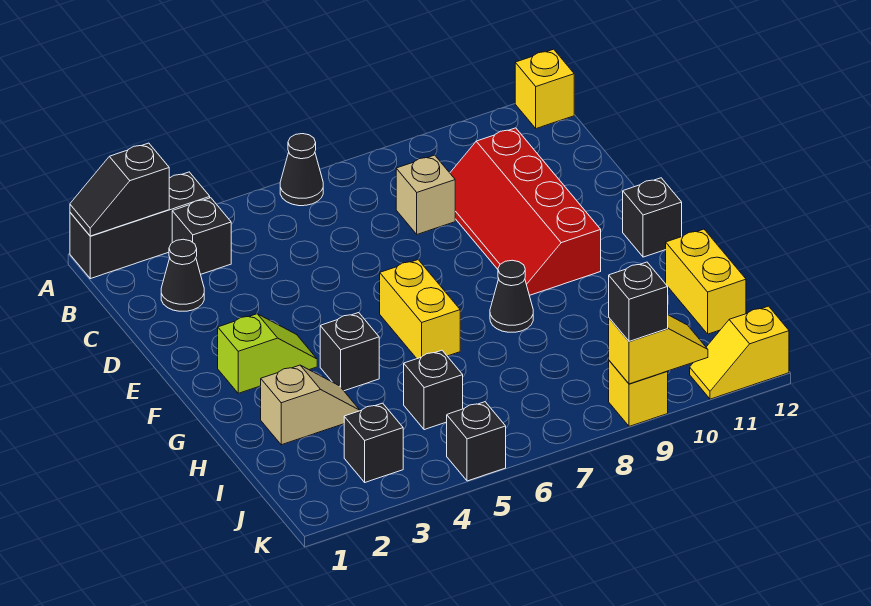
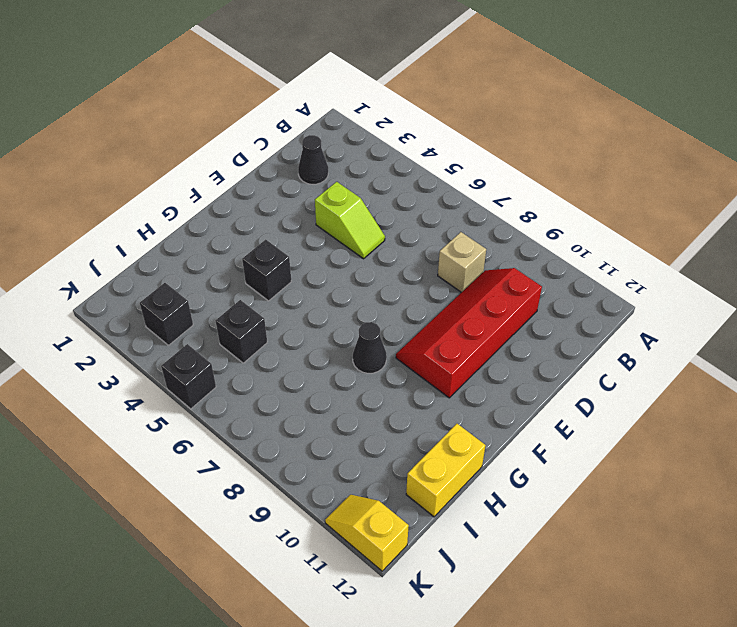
lime slope D4:D5 level 1 top 4 -> lime slope F2:F3 level 1 top 2
none -> black brick A1:A3 level 1
none -> black cone A6 level 1
none -> yellow brick A12 level 1

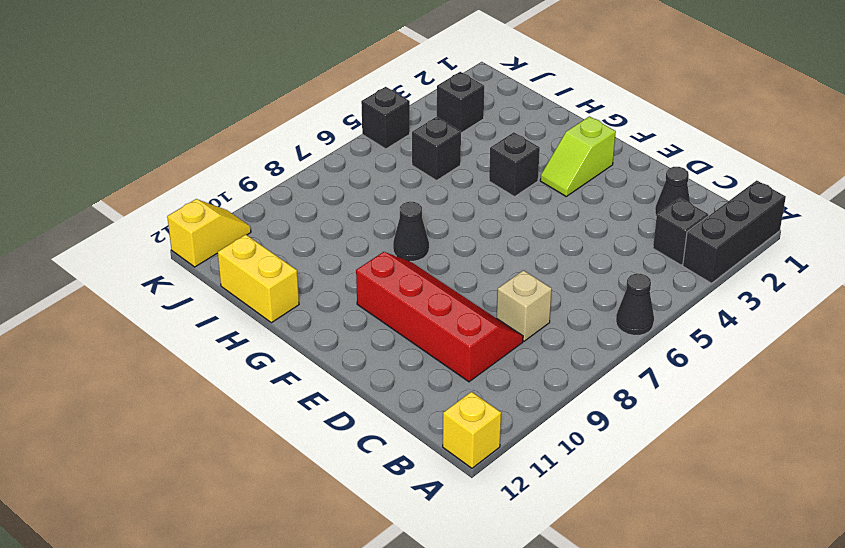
none -> yellow brick F6:G6 level 1
none -> black brick F12 level 1
none -> tan slope H2:H3 level 1 top 2

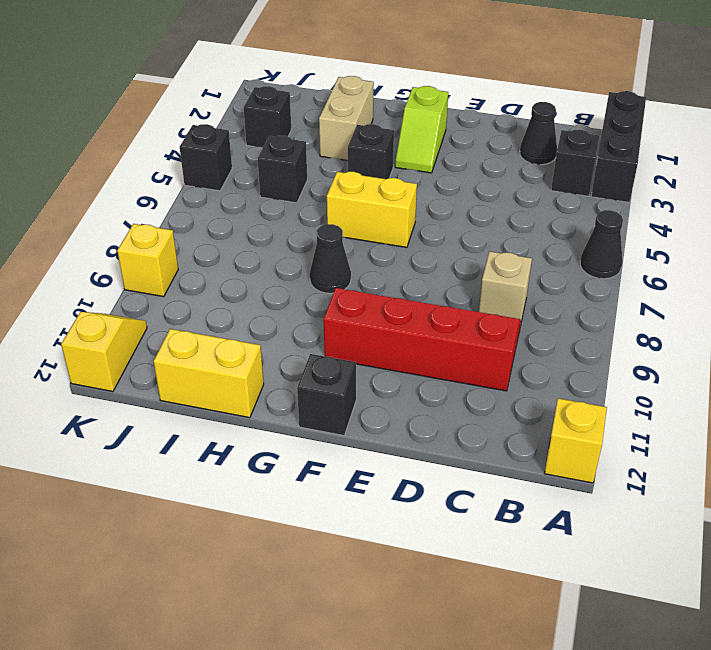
tan brick H2:H3 level 1 -> tan slope H2:H3 level 1 top 2
none -> black slope A1:A2 level 2 top 2
none -> yellow slope K9:K10 level 2 top 9
none -> black brick K9 level 3

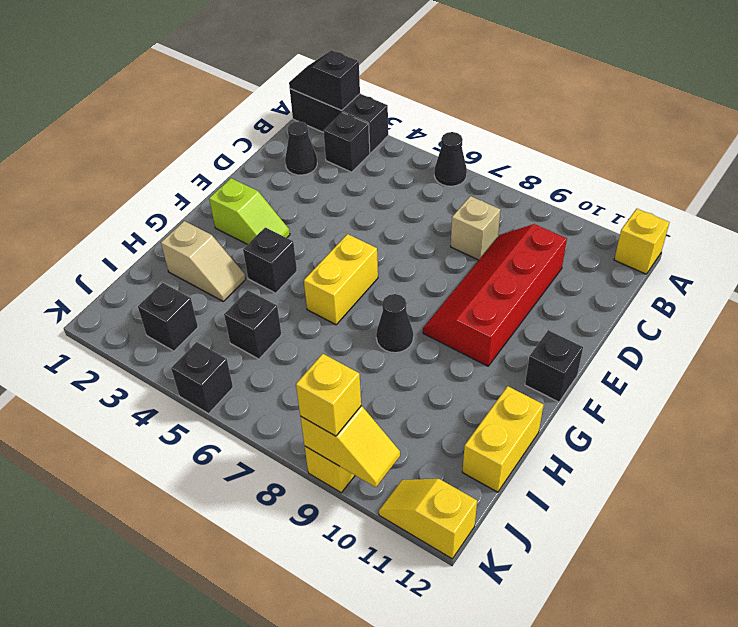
yellow brick K9 level 3 -> black brick K9 level 3

